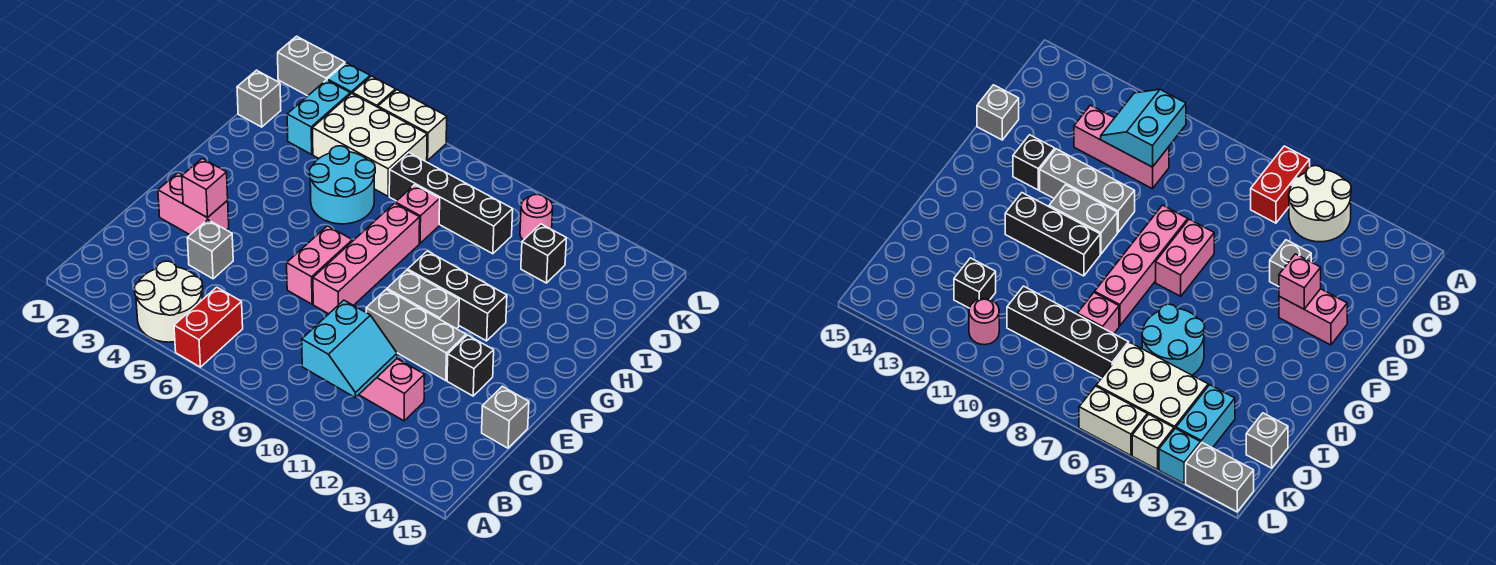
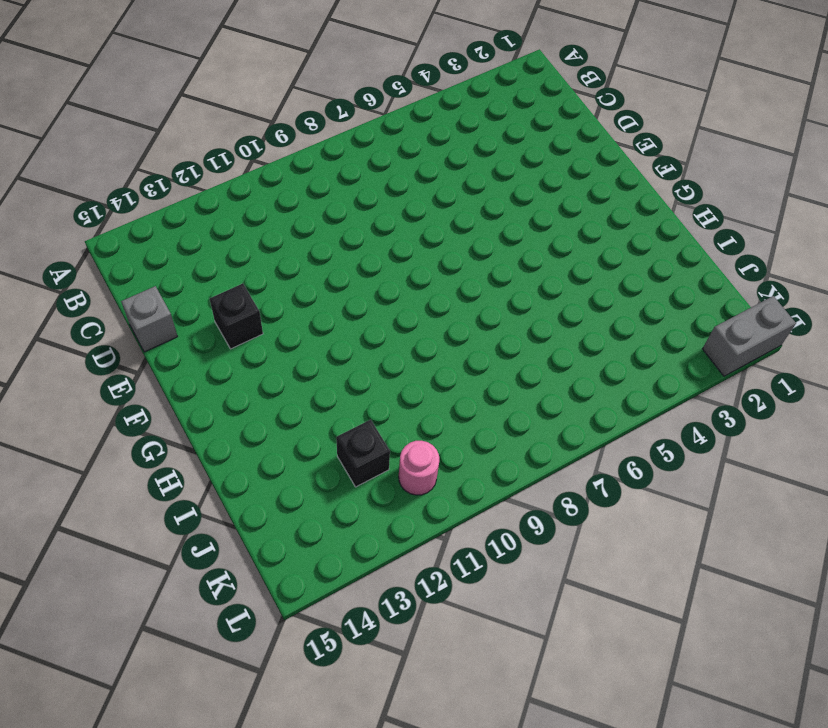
none -> white round brick A4:B5 level 1
none -> red brick A6:B6 level 1
none -> pink brick C10:C12 level 1

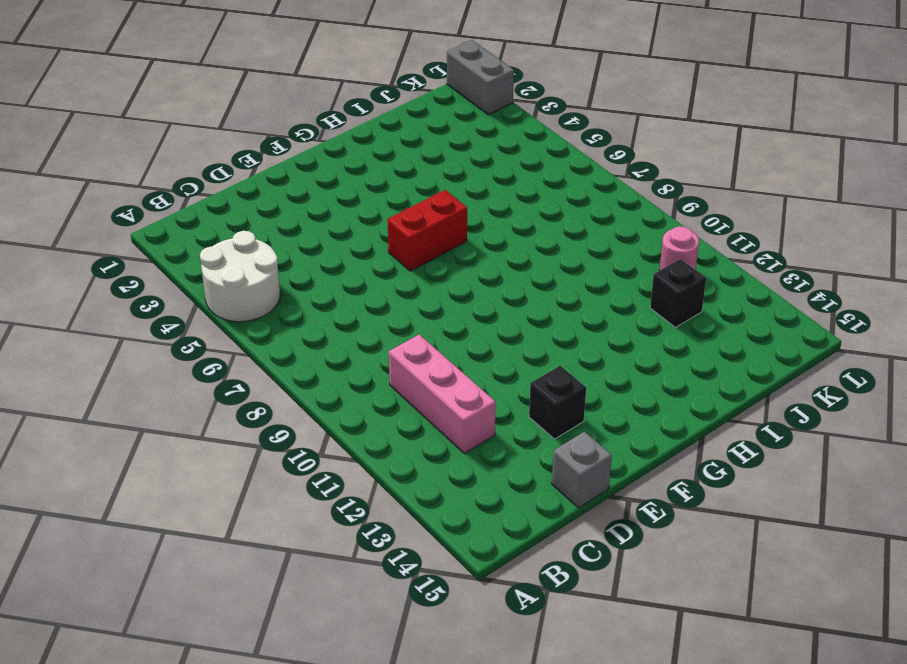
red brick F6:G6 level 1 -> red brick A6:B6 level 1
none -> grey brick D4 level 1
none -> pink brick E2:E3 level 1
none -> pink brick E7:F7 level 1

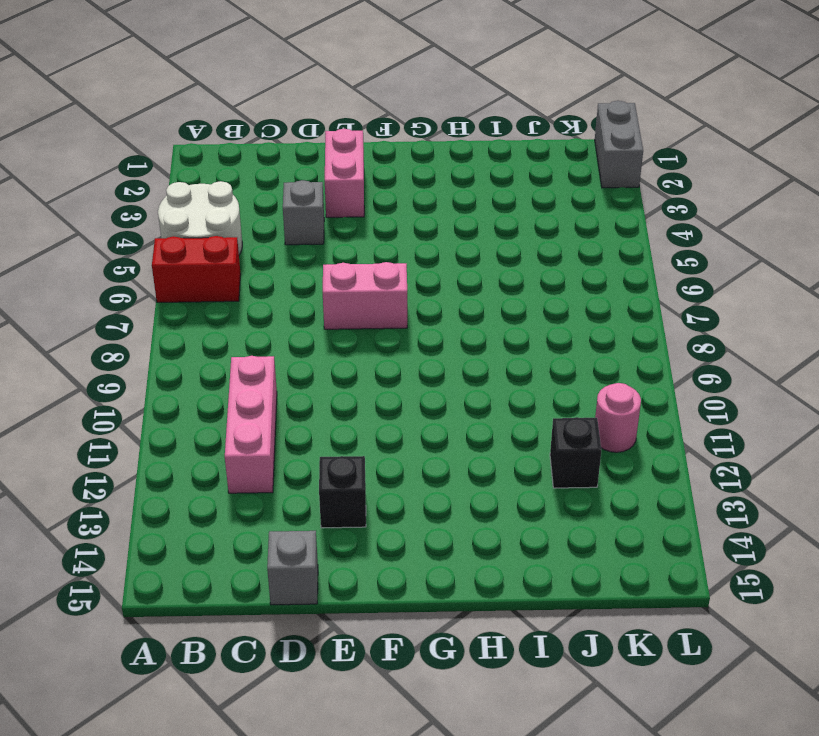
none -> pink brick E8:H8 level 1
none -> grey brick E10:E12 level 1
none -> grey brick F10:F11 level 1

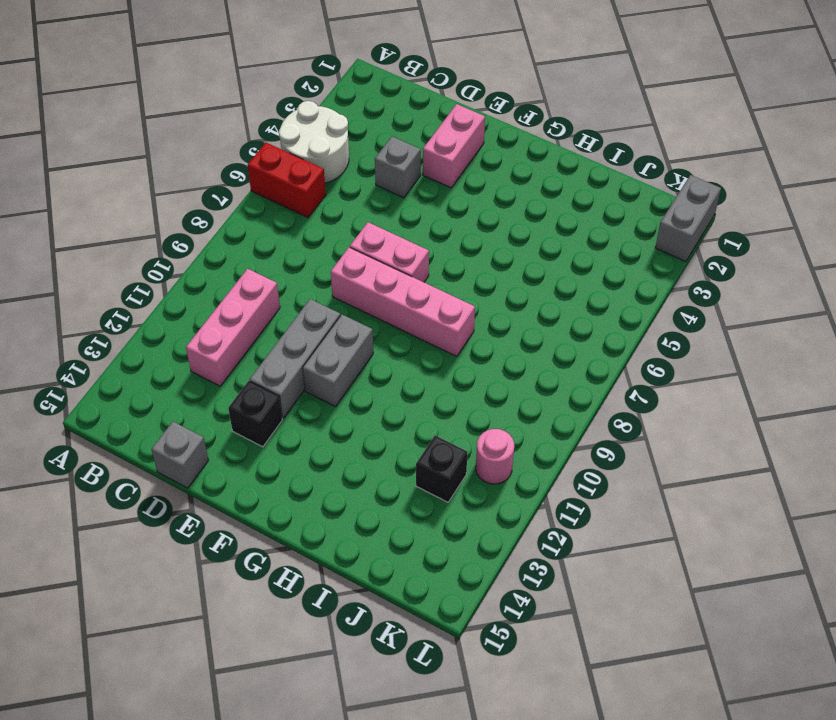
none -> black brick G10:G12 level 1
none -> cyan round brick H5:I6 level 1
none -> pink brick I8 level 1

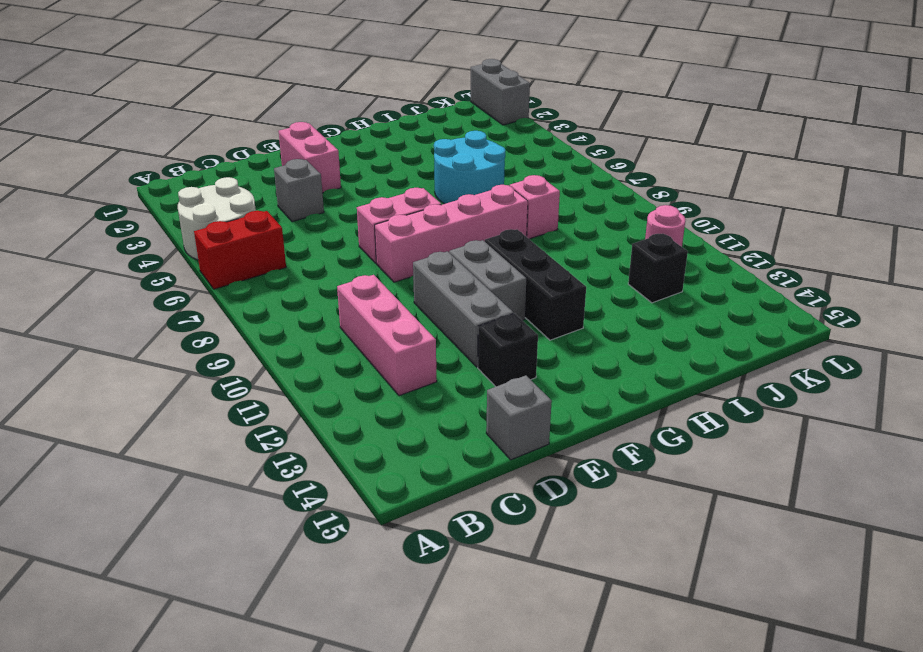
none -> grey brick J1 level 1
none -> cyan brick J3:K3 level 1
none -> white brick J4:K6 level 1

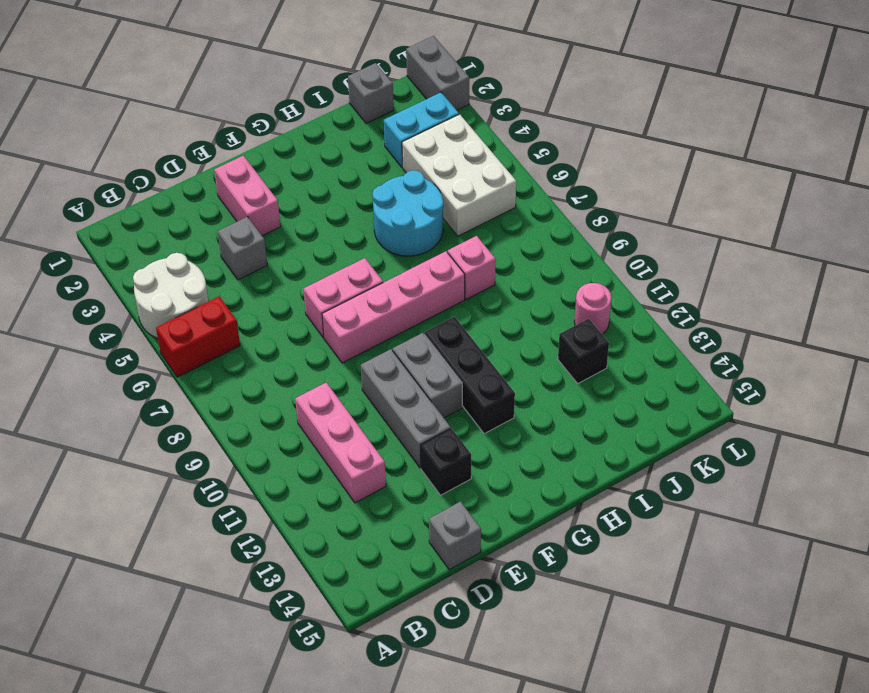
none -> black brick J7:J10 level 1
none -> cyan brick L3 level 1
none -> white brick L4 level 1

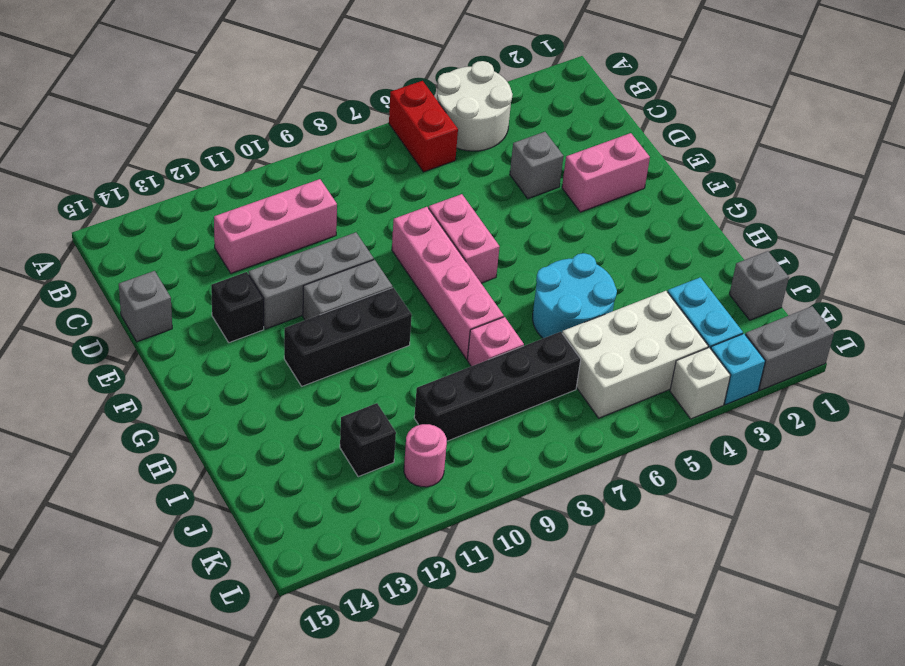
none -> white brick L5:L6 level 1
none -> cyan slope B10:C11 level 2 top 10
none -> pink brick E3 level 2

